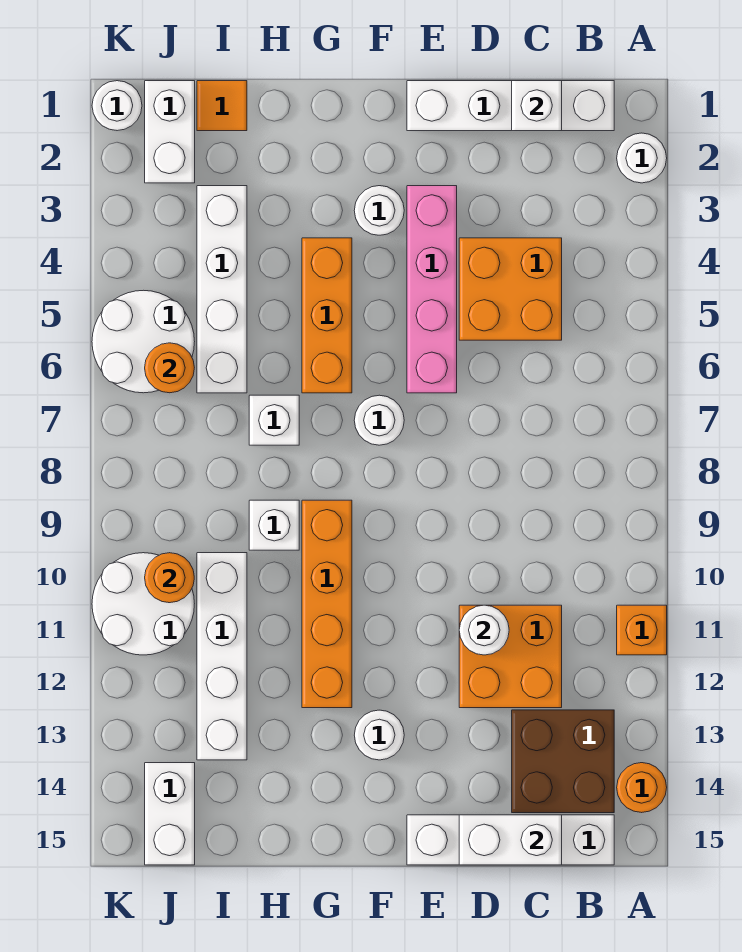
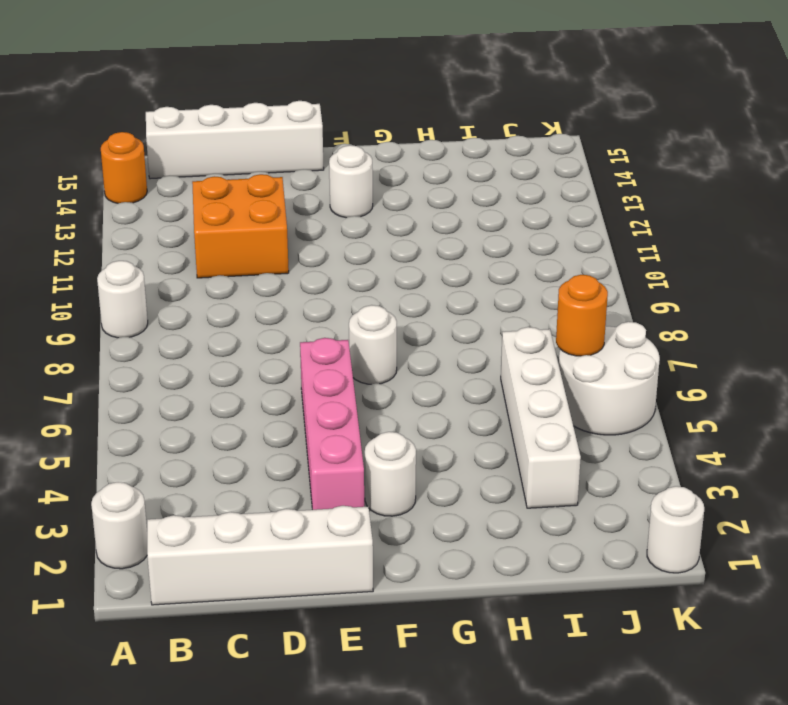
white round brick A9 level 1 -> white round brick D11 level 2
none -> orange brick A11 level 1
none -> brown brick B13:C14 level 1
none -> orange brick C4:D5 level 1

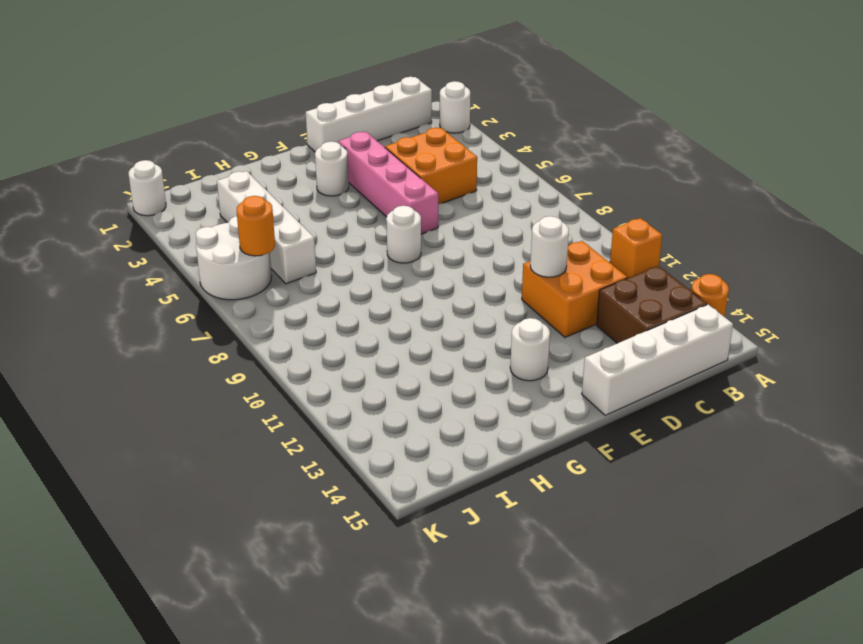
none -> orange brick G4:G6 level 1
none -> orange brick G9:G12 level 1
none -> white brick H7 level 1

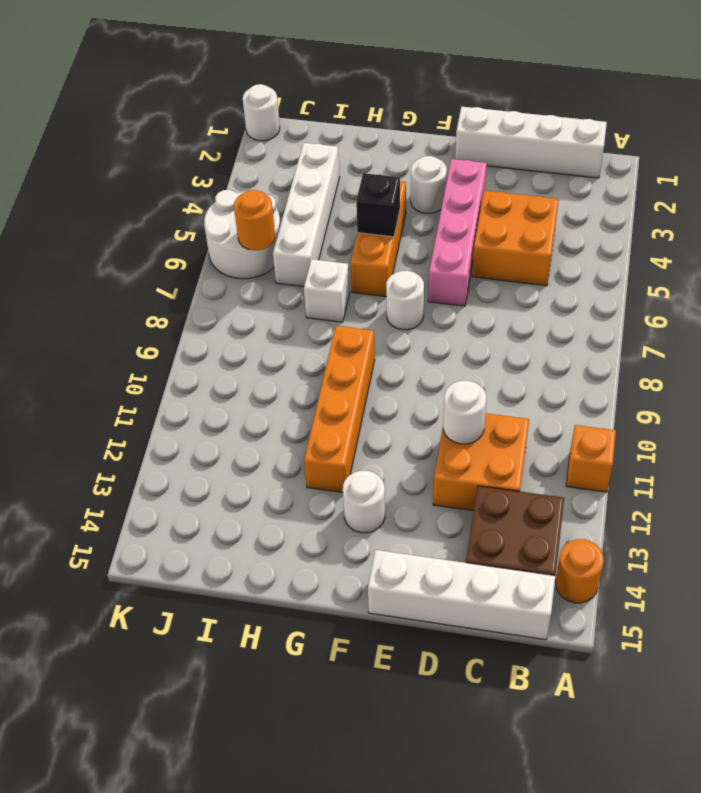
black brick G5 level 2 -> none
none -> white round brick A2 level 1
none -> white brick H9 level 1
none -> orange tile I1 level 1

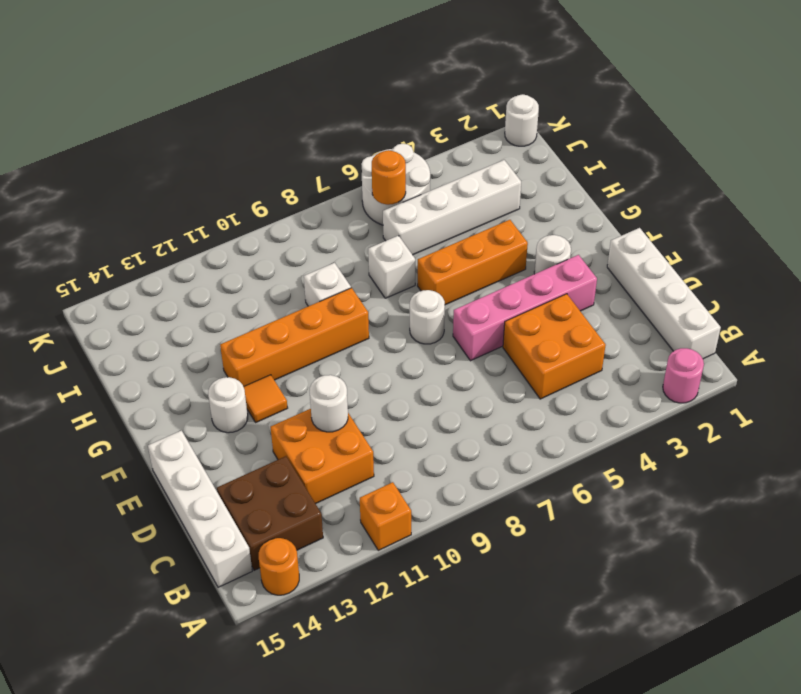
pink round brick A2 level 1 -> white round brick A2 level 1
orange tile F12 level 1 -> orange tile I1 level 1
none -> white brick I10:I13 level 1
none -> white brick J1:J2 level 1
none -> white round brick J10:K11 level 1

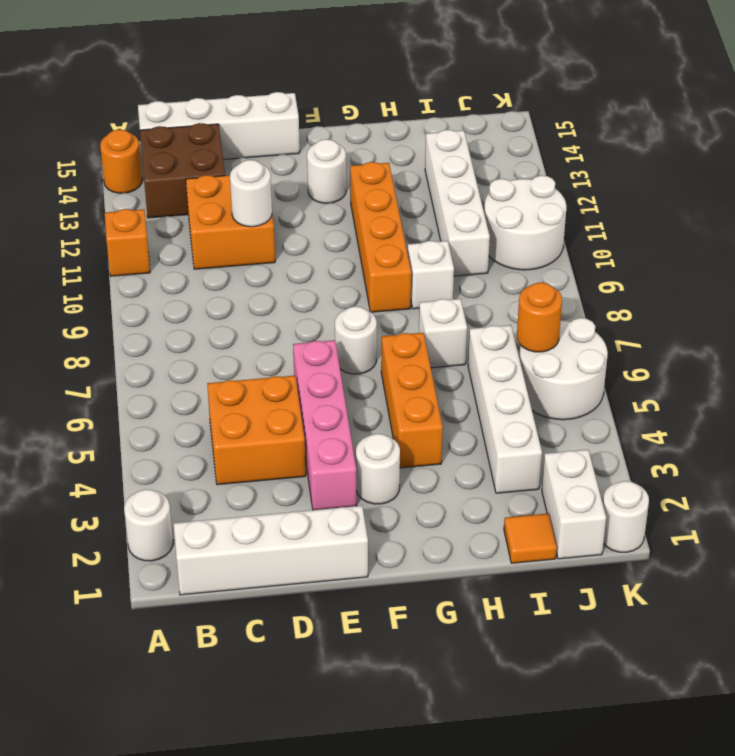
none -> white brick J14:J15 level 1
none -> white brick C1 level 2
none -> white brick C15:D15 level 2

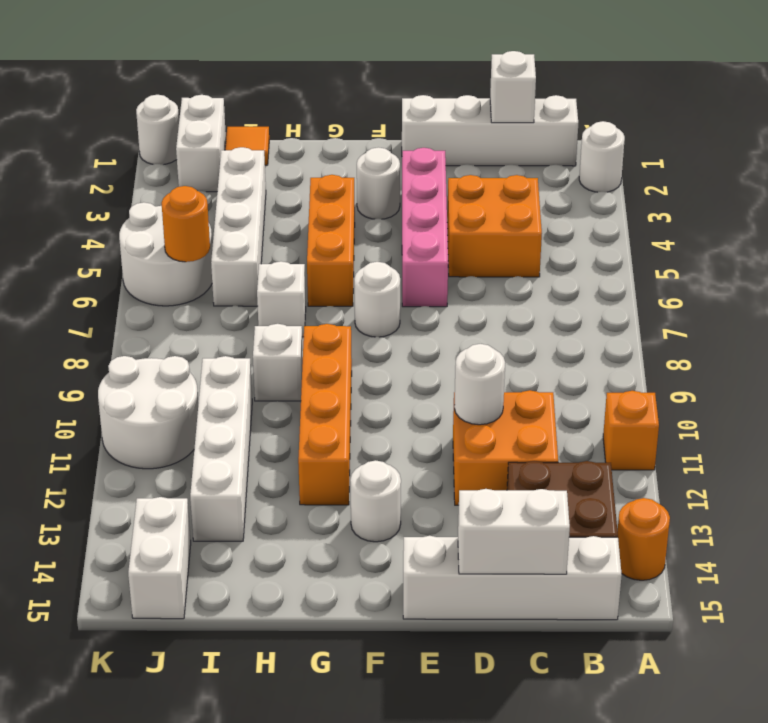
none -> orange round brick J10 level 2

